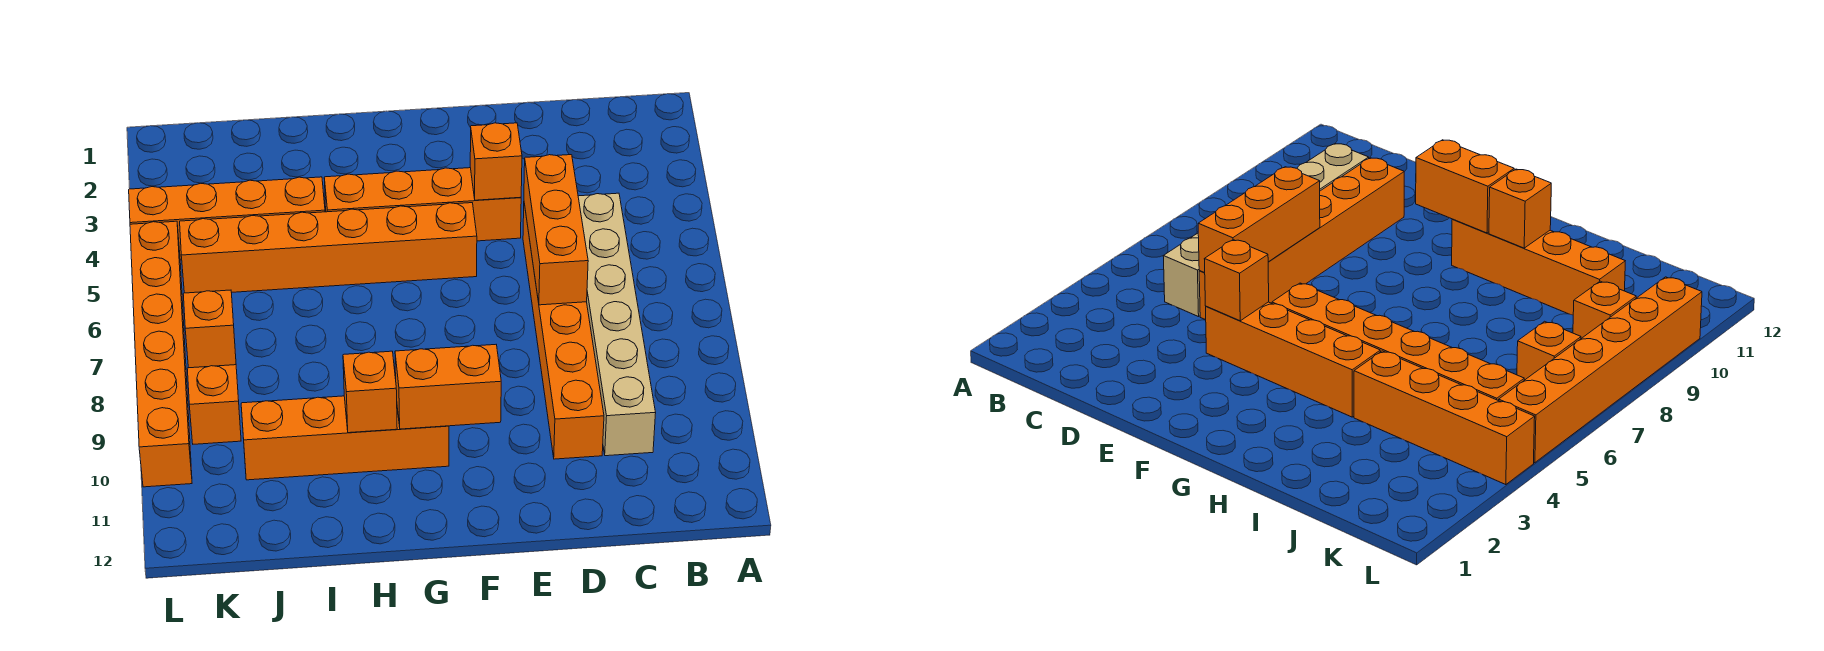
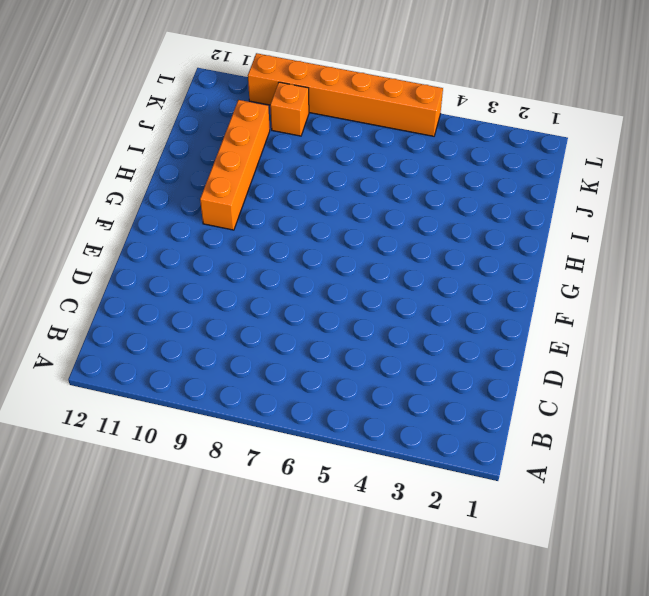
none -> tan brick C5:C10 level 1
none -> orange brick D5:D10 level 1
none -> orange brick E4:H4 level 1

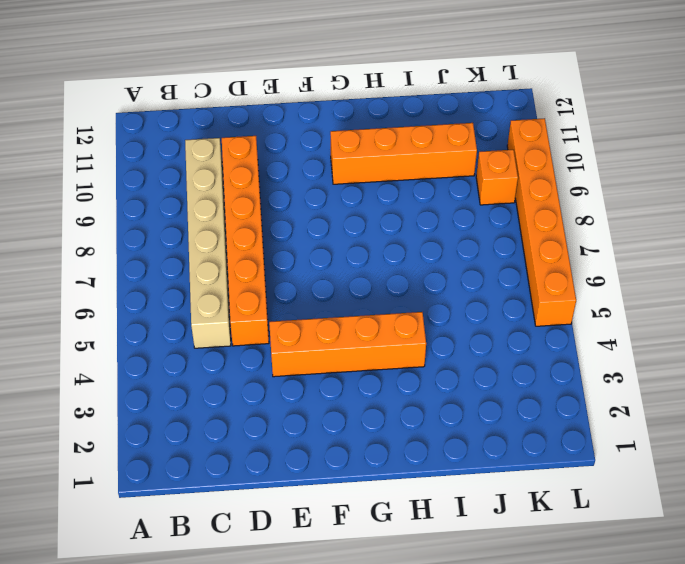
none -> orange brick F5:K5 level 1
none -> orange brick I4:L4 level 1
none -> orange brick K7 level 1

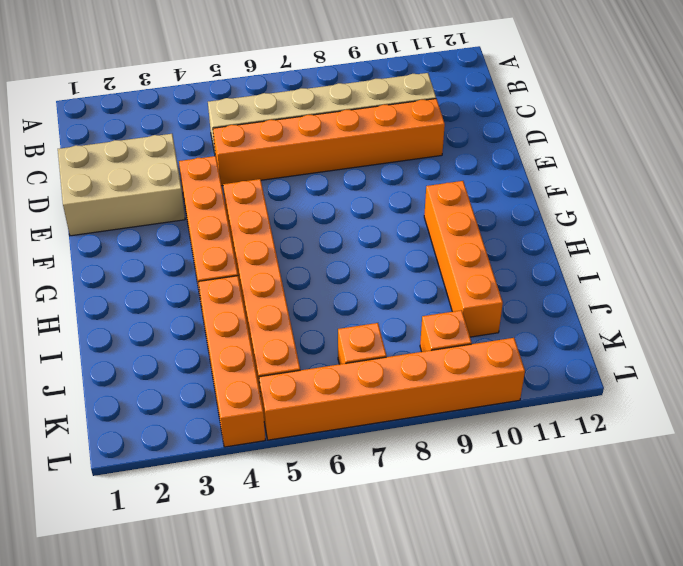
tan brick D1:E3 level 1 -> none
none -> orange brick D5:D7 level 2
none -> orange brick E4 level 2
none -> orange brick F10:G10 level 2

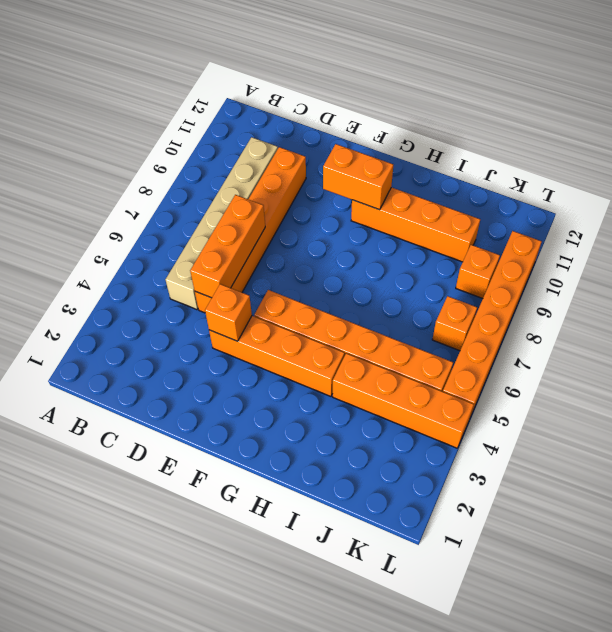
none -> orange brick H10 level 2

